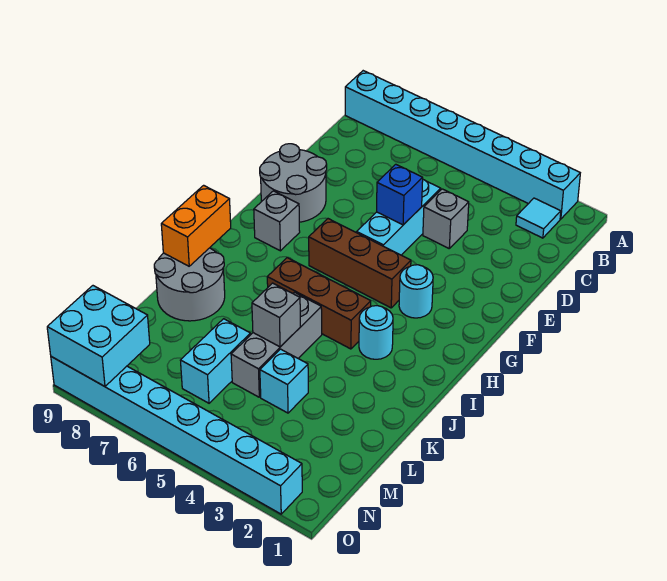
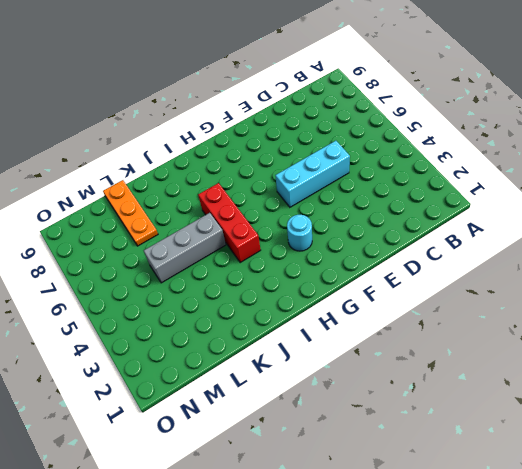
red brick I4:I6 level 1 -> brown brick I4:I6 level 1
orange plate L7:L9 level 1 -> none
none -> cyan brick A2:A9 level 1
none -> cyan tile B2 level 1
none -> grey brick D4 level 1

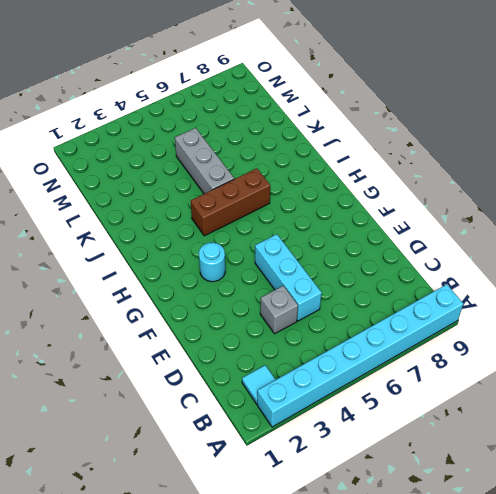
none -> grey round brick E8:F9 level 1
none -> brown brick G4:G6 level 1
none -> grey brick G8 level 1

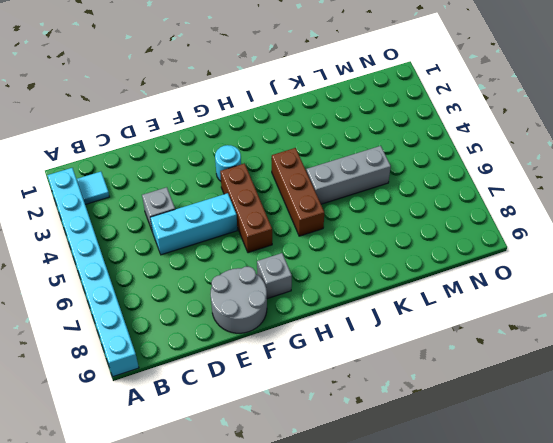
none -> cyan round brick I3 level 1
none -> grey round brick J8:K9 level 1
none -> cyan brick L4 level 1

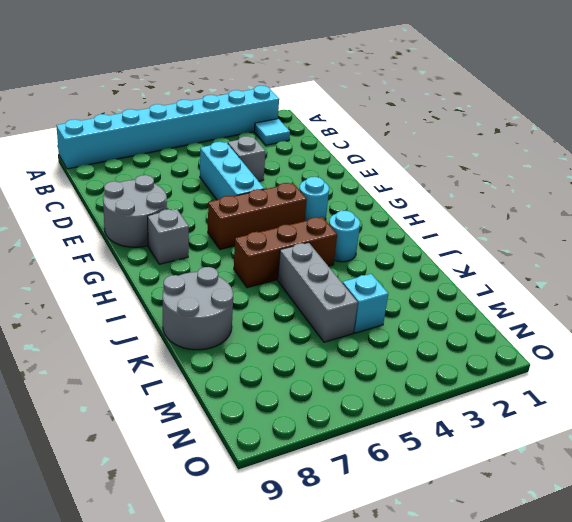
none -> cyan brick L6:M6 level 1
none -> cyan brick O2:O9 level 1
none -> blue brick E5 level 2

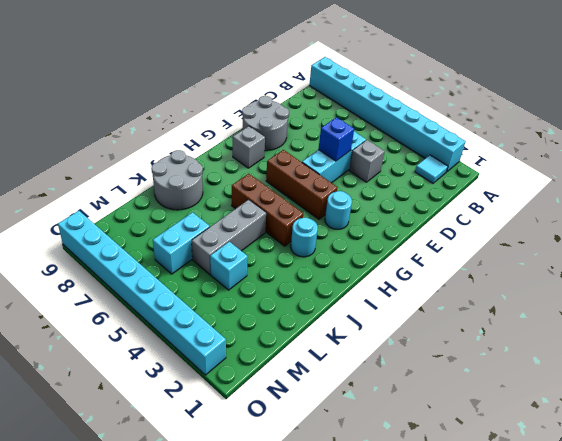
none -> orange brick I9:J9 level 2
none -> grey brick K5 level 2
none -> cyan brick N8:O9 level 2

